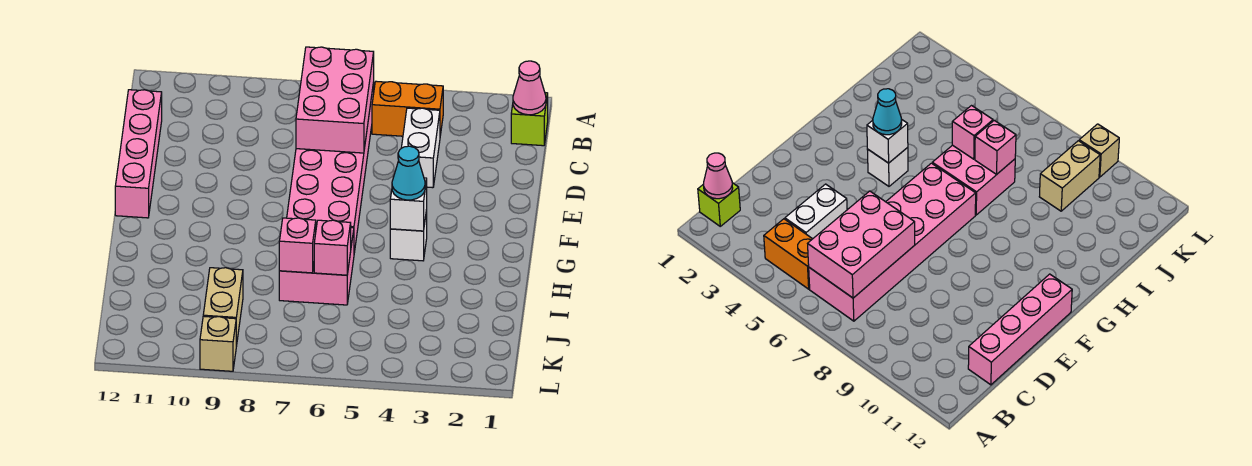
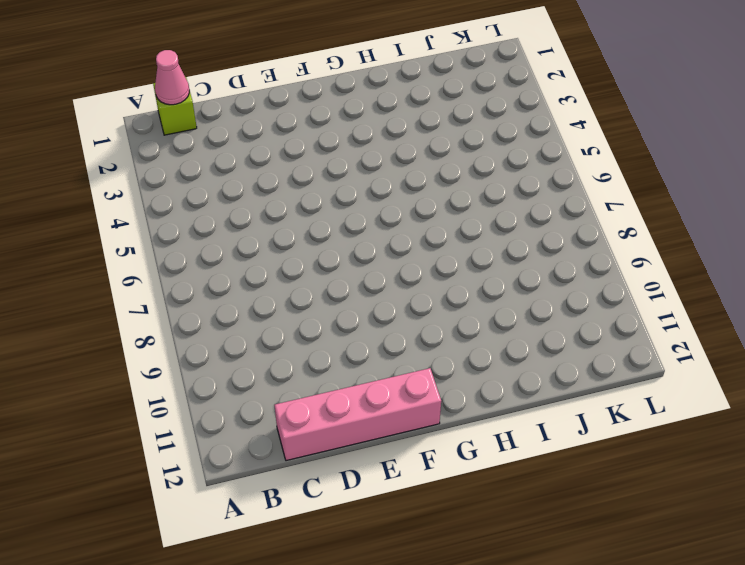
none -> orange brick B4:B5 level 1
none -> pink brick B6:G7 level 1
none -> white brick C4:D4 level 1

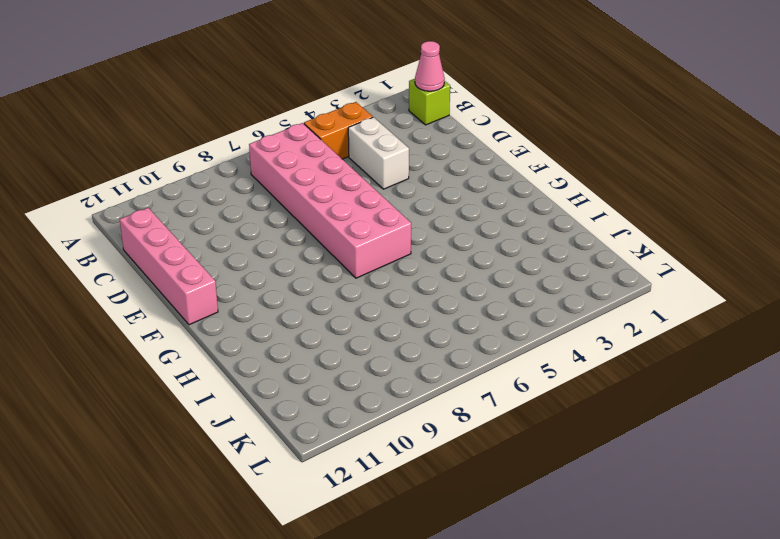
none -> white brick G4 level 1
none -> pink brick H6:I7 level 1
none -> tan brick J9:K9 level 1

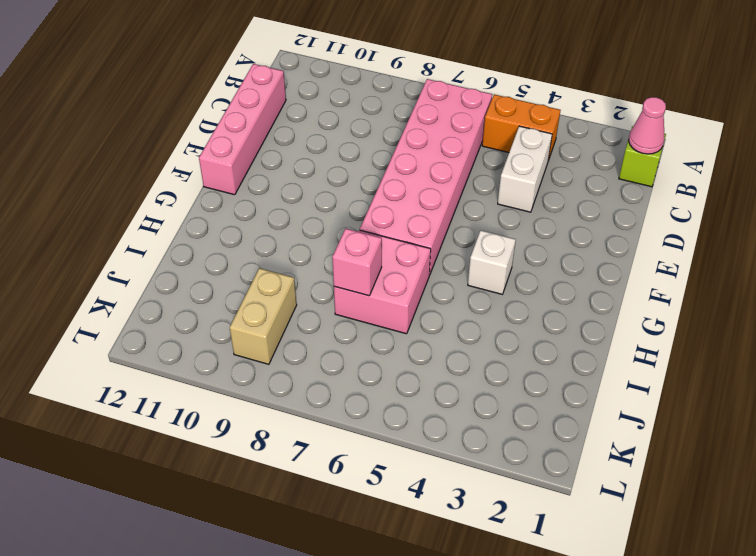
none -> tan brick L9 level 1
none -> pink brick B6:D7 level 2
none -> white brick G4 level 2

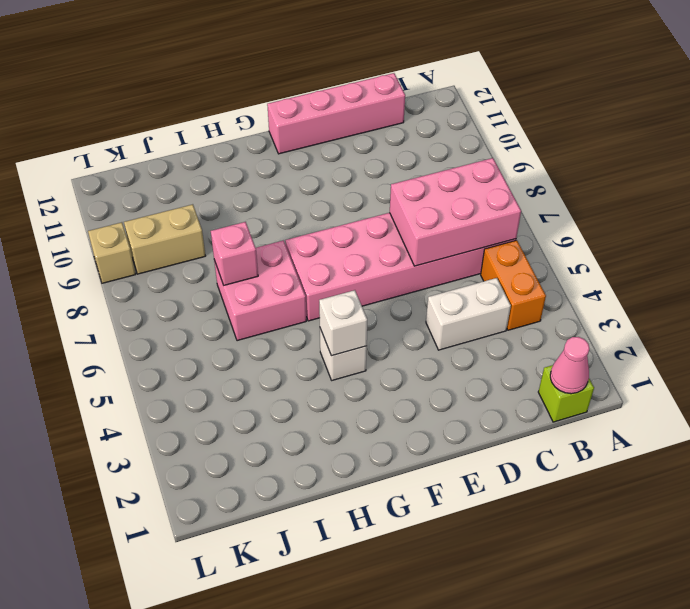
none -> pink brick I6 level 2
none -> cyan cone G4 level 3

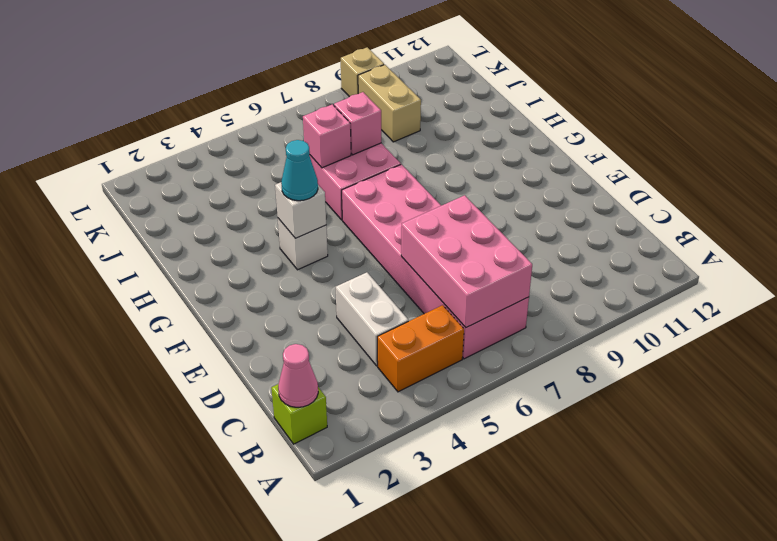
none -> pink brick C12:F12 level 1

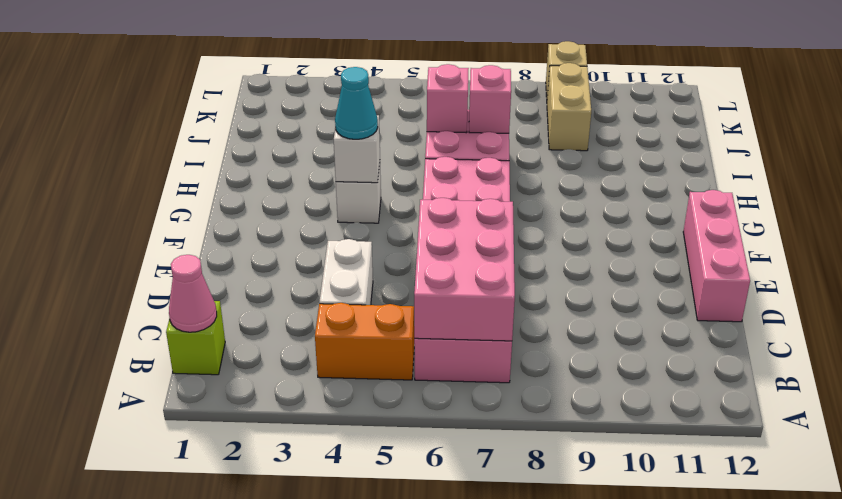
pink brick D12:F12 level 1 -> pink brick C12:F12 level 1

